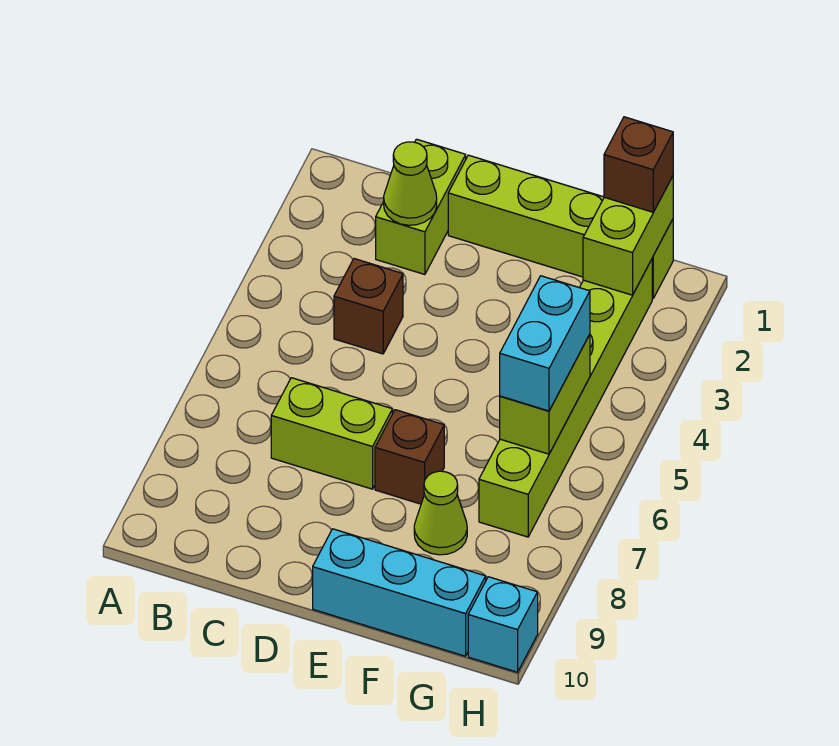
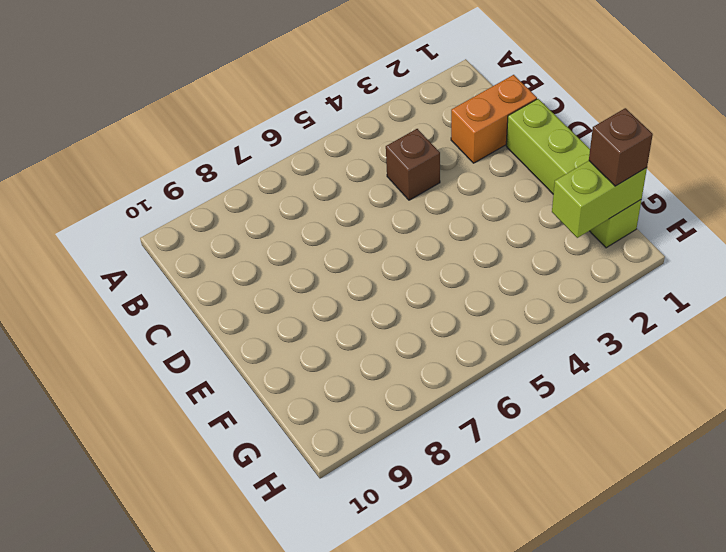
orange brick C1:C2 level 1 -> lime brick C1:C2 level 1
none -> lime brick C7:D7 level 1
none -> brown brick E7 level 1
none -> cyan brick E10:G10 level 1

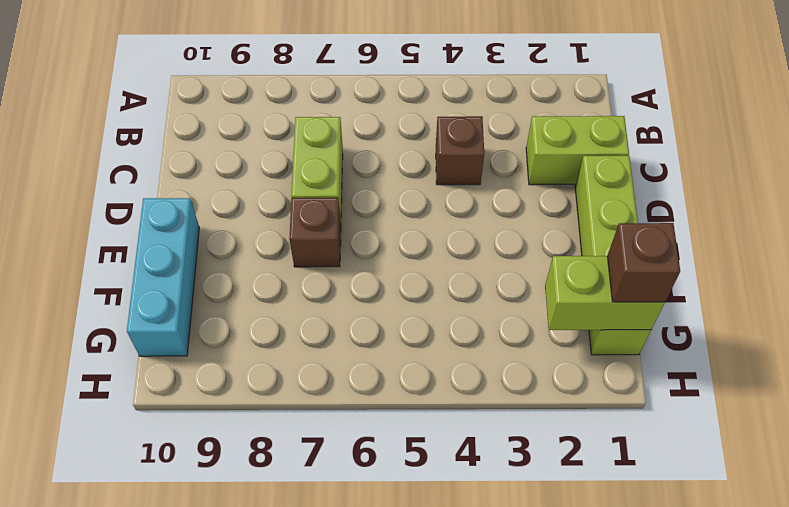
none -> lime cone F8 level 1
none -> lime brick G2:G7 level 1
none -> cyan brick H10 level 1

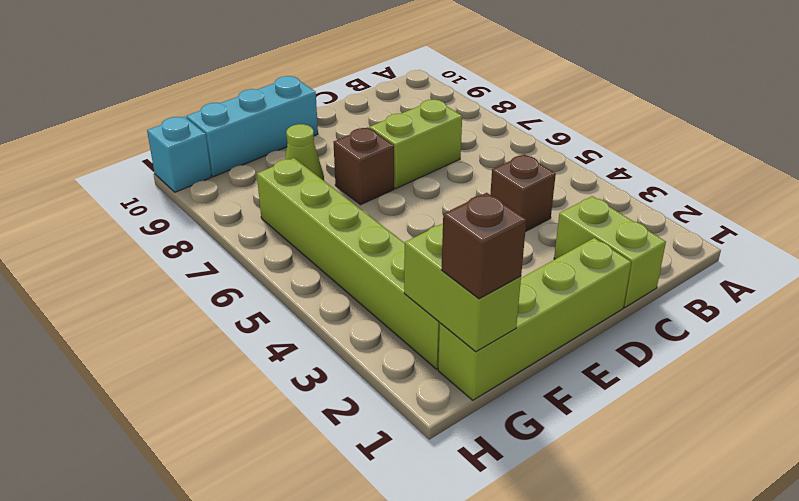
none -> lime cone C2 level 2
none -> lime brick G5:G6 level 2
none -> cyan brick G5:G6 level 3

